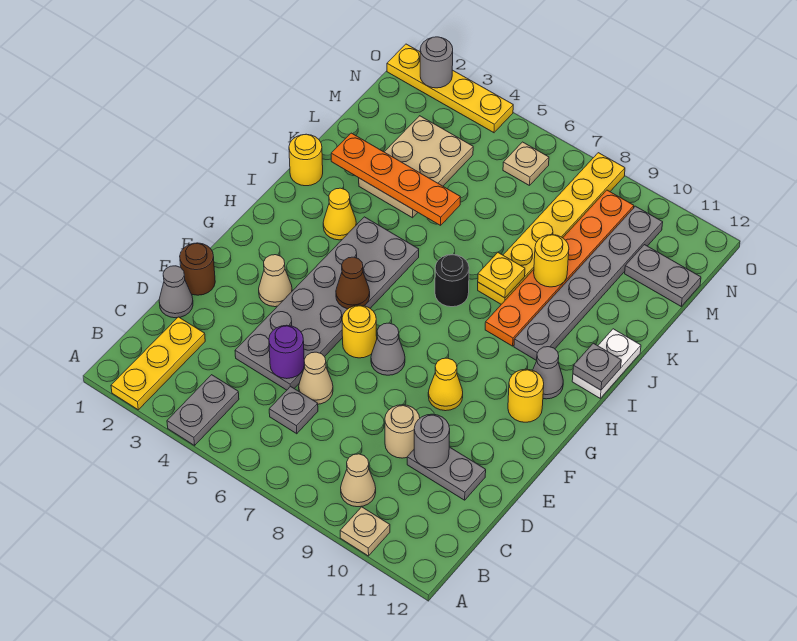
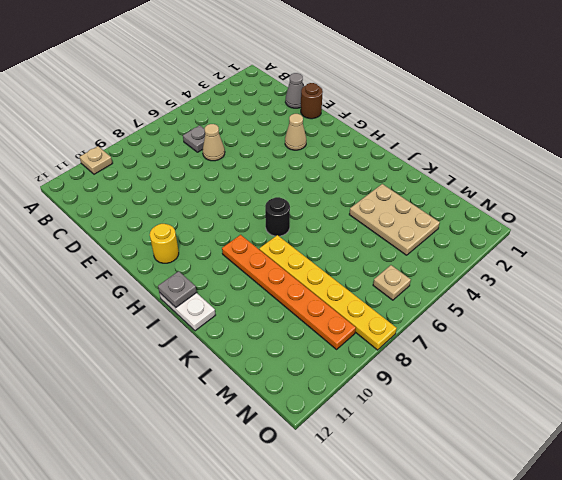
none -> yellow plate A2:C2 level 1
none -> grey plate A4:B4 level 1
none -> tan cone B9 level 1
none -> grey plate D4:I5 level 1

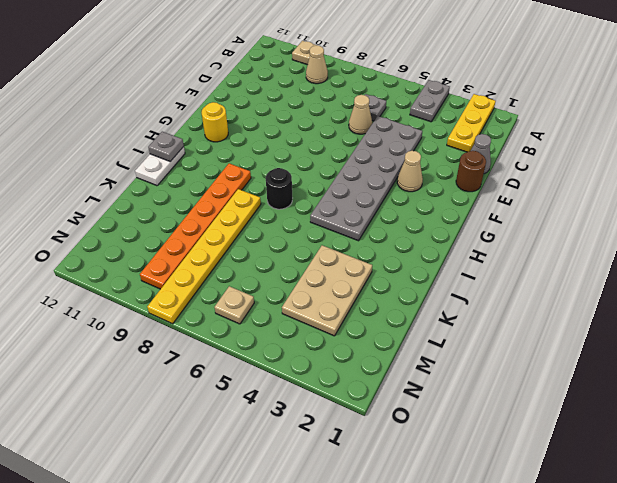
none -> tan round brick D9 level 1
none -> grey plate D10:D11 level 1
none -> yellow round brick F6 level 1
none -> grey cone F7 level 1

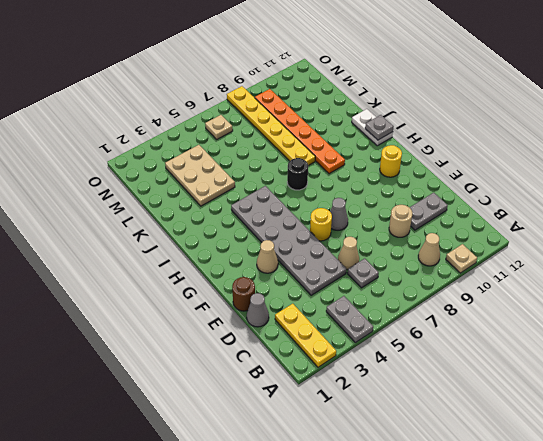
none -> yellow cone F9 level 1
none -> grey cone H11 level 1
none -> yellow cone I3 level 1
none -> grey plate I10:N10 level 1

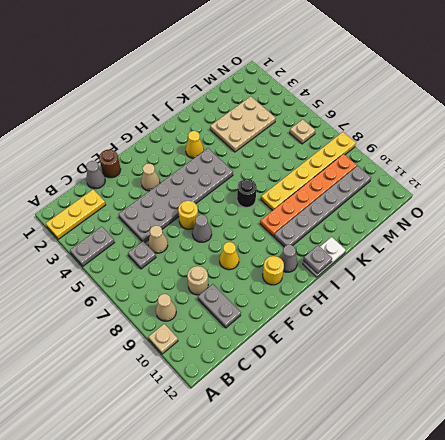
none -> yellow round brick J1 level 1
none -> grey plate M11:M12 level 1
none -> yellow plate O1:O4 level 1
none -> purple round brick D5 level 2

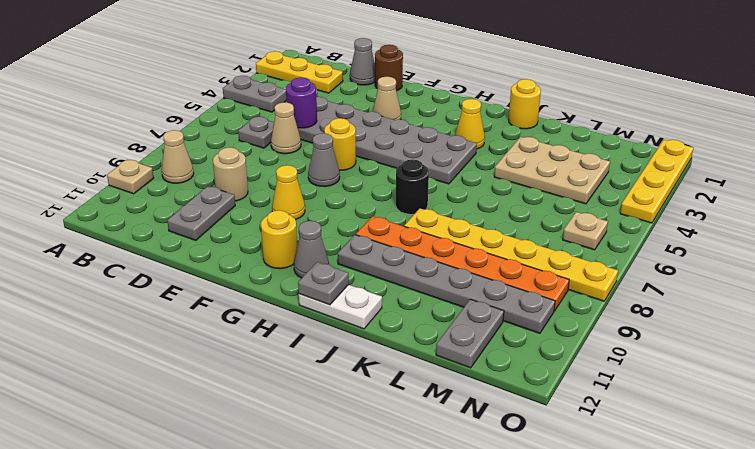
none -> grey round brick D10 level 2
none -> brown cone G5 level 2
none -> yellow plate J8 level 2
none -> orange plate K2:K5 level 2

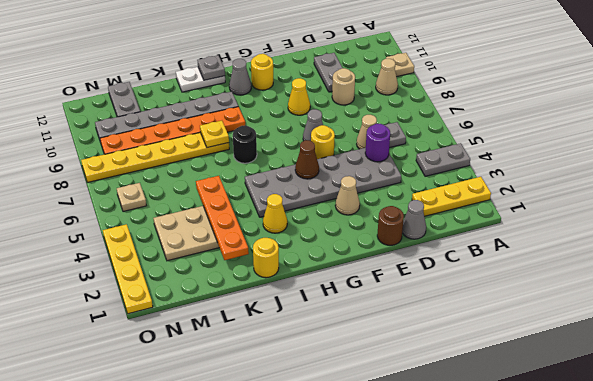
none -> grey round brick D10 level 2
none -> yellow round brick K9 level 2
none -> grey round brick O2 level 2

